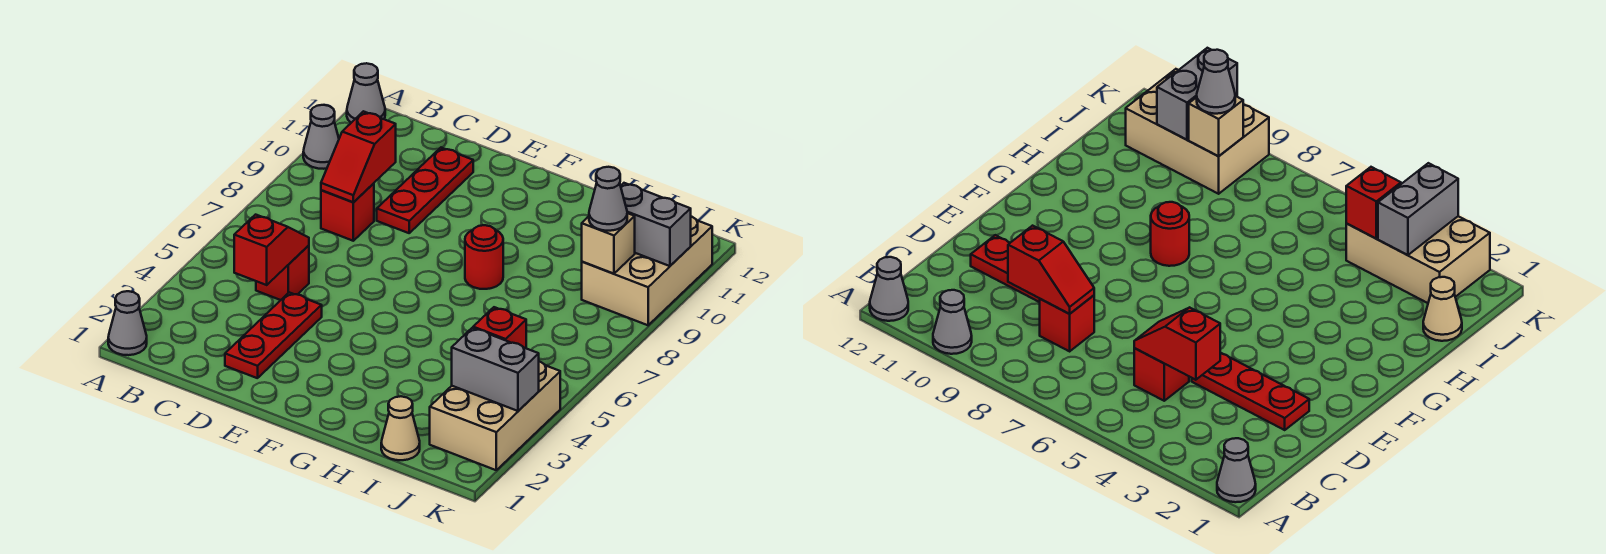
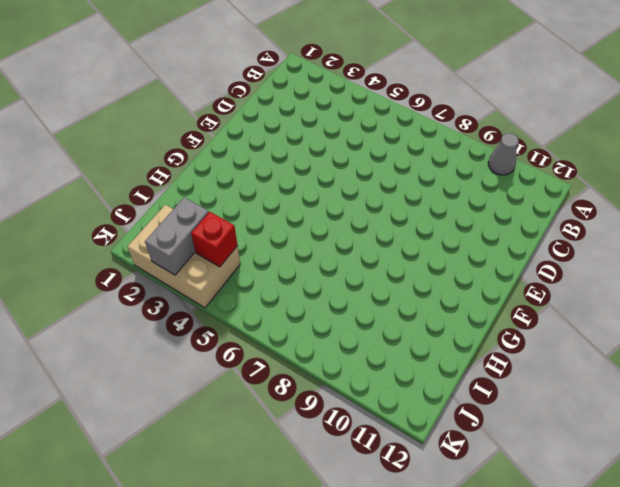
none -> grey cone A1 level 1
none -> grey cone A12 level 1
none -> red brick C5 level 1

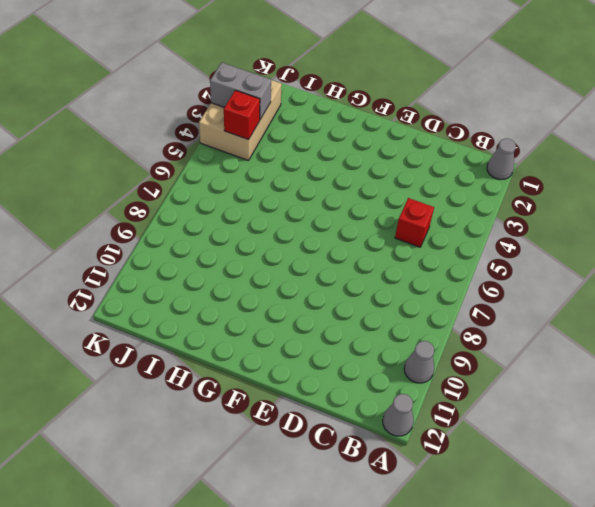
none -> red brick C8 level 1
none -> red plate D2:D4 level 1
none -> red plate D9:D11 level 1

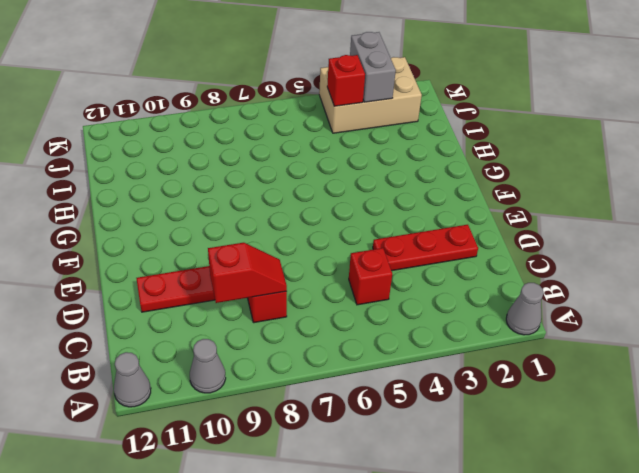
none -> red round brick G8 level 1
none -> tan cone I1 level 1
none -> tan brick J9:K11 level 1

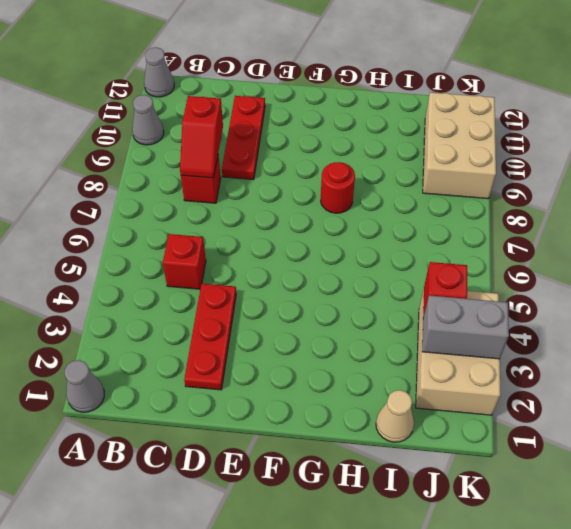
none -> red slope C4:C5 level 2 top 4
none -> tan brick J9 level 2
none -> grey brick J10:K10 level 2

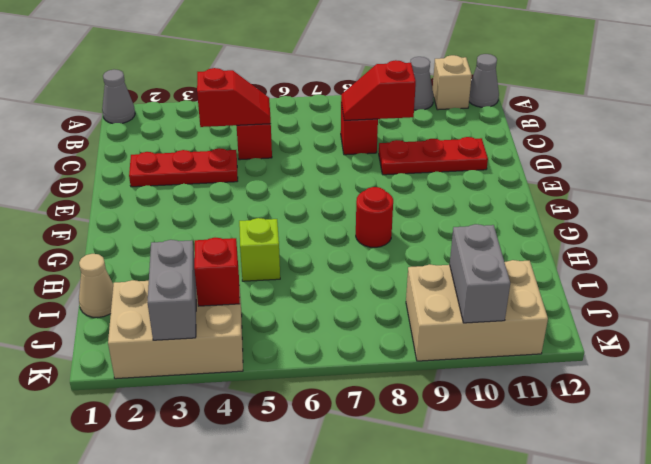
tan brick A11 level 1 -> tan brick J9 level 2
lime brick H5 level 1 -> none
none -> grey cone J9 level 3

